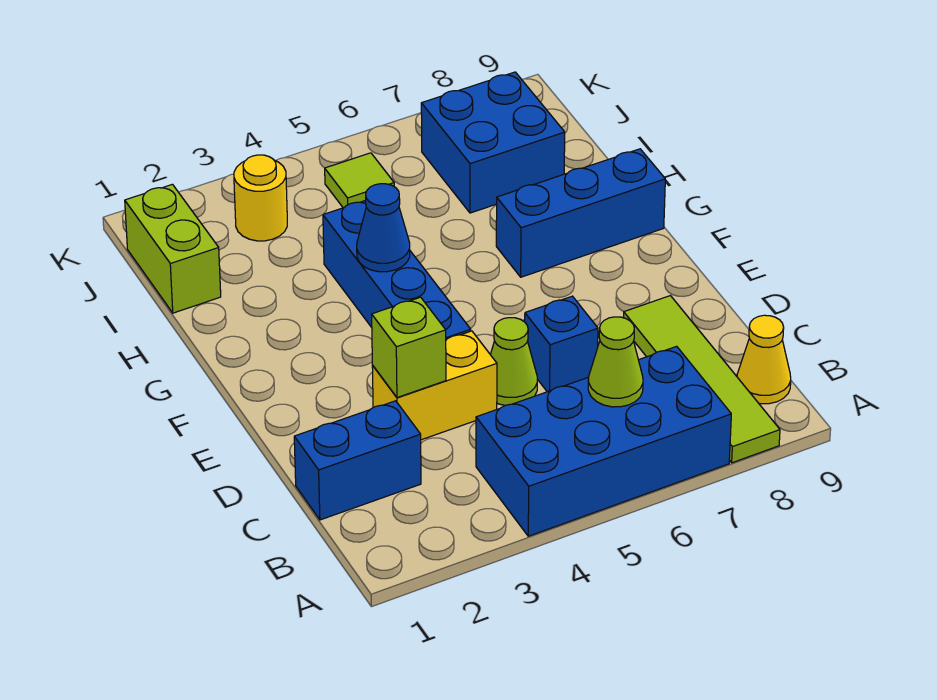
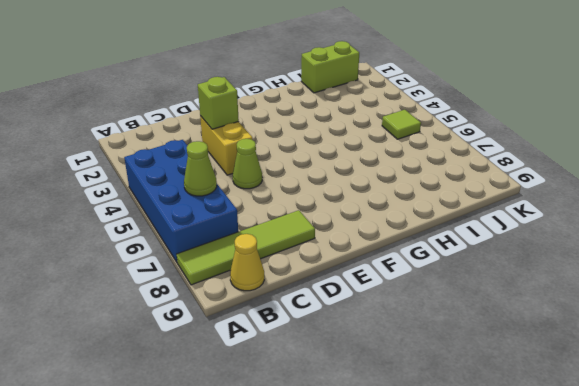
none -> blue brick C1:C2 level 1
none -> blue brick D6 level 1
none -> blue brick E4:H4 level 1

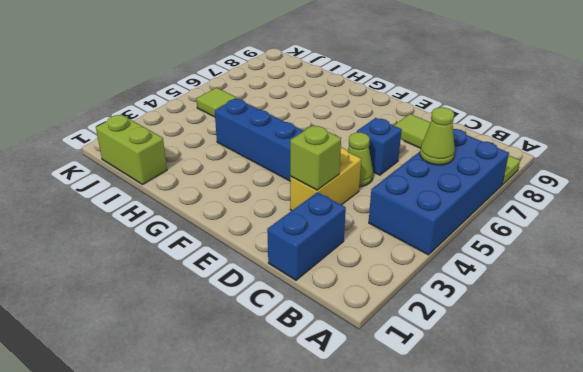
none -> yellow cone B9 level 1
none -> blue brick G7:G9 level 1
none -> blue brick I7:J8 level 1

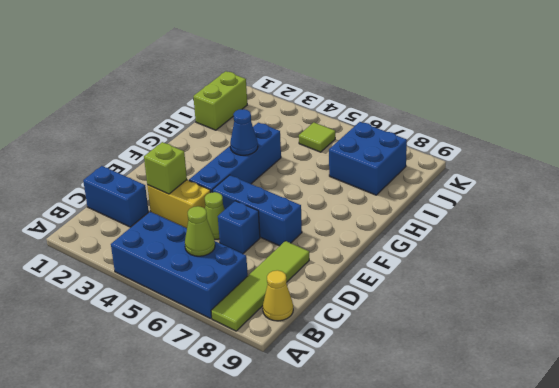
blue brick E5:E7 level 1 -> blue brick G7:G9 level 1
none -> yellow round brick J3 level 1

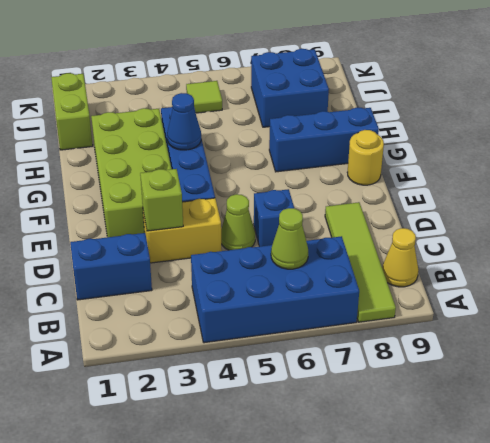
lime brick E2:H3 level 1 -> none
yellow round brick F9 level 1 -> yellow round brick J3 level 1

